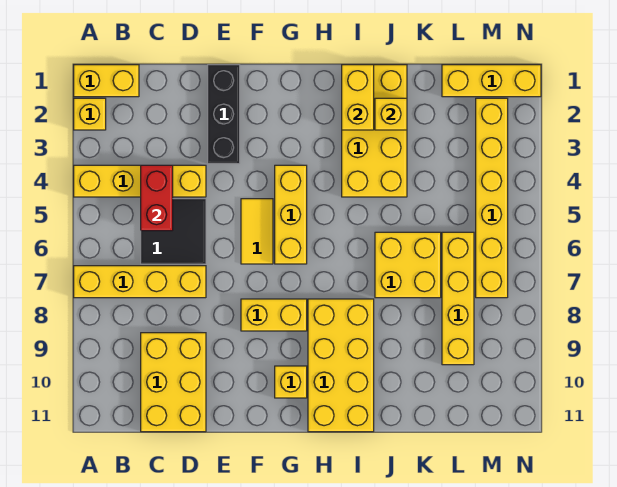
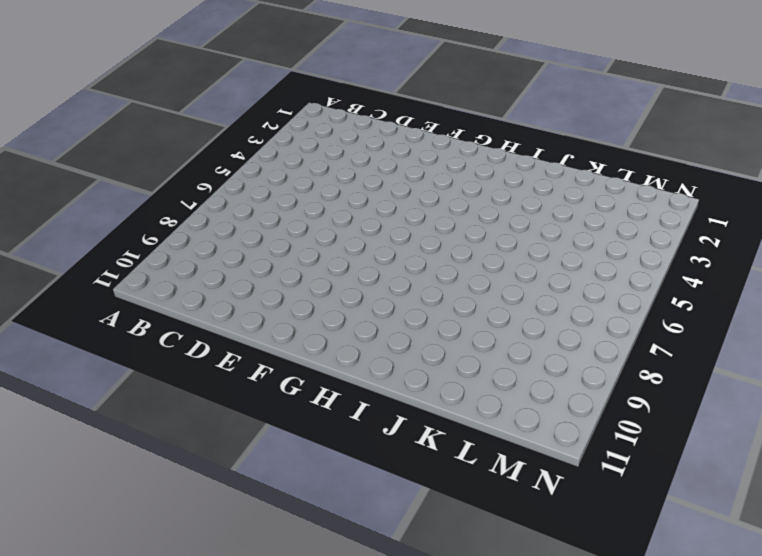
none -> yellow brick A1:B1 level 1
none -> yellow brick A2 level 1
none -> yellow brick A4:D4 level 1

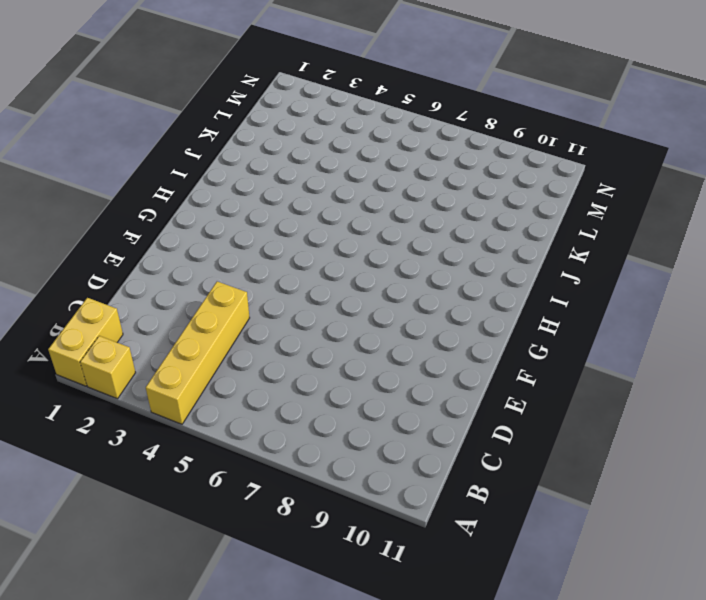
none -> yellow brick A7:D7 level 1
none -> black tile C5:D6 level 1
none -> yellow brick C9:D11 level 1

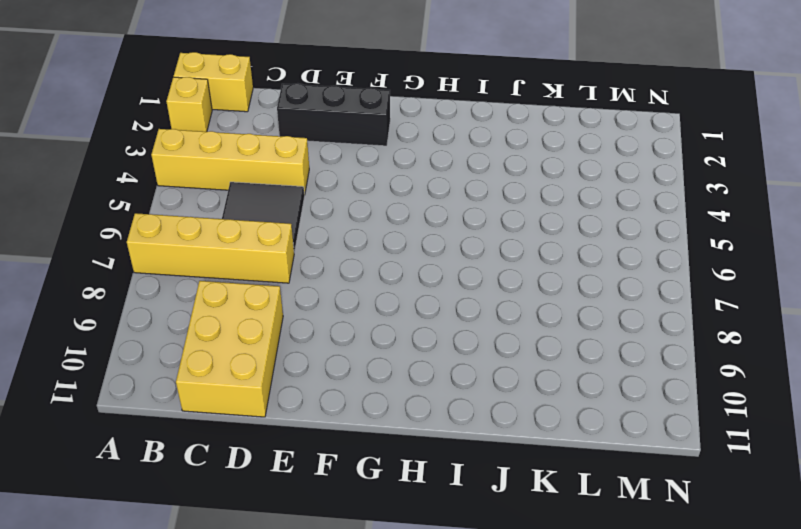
black brick D2:F2 level 1 -> black brick E1:E3 level 1
none -> yellow tile F5:F6 level 1
none -> yellow brick F8:G8 level 1
none -> yellow brick G4:G6 level 1

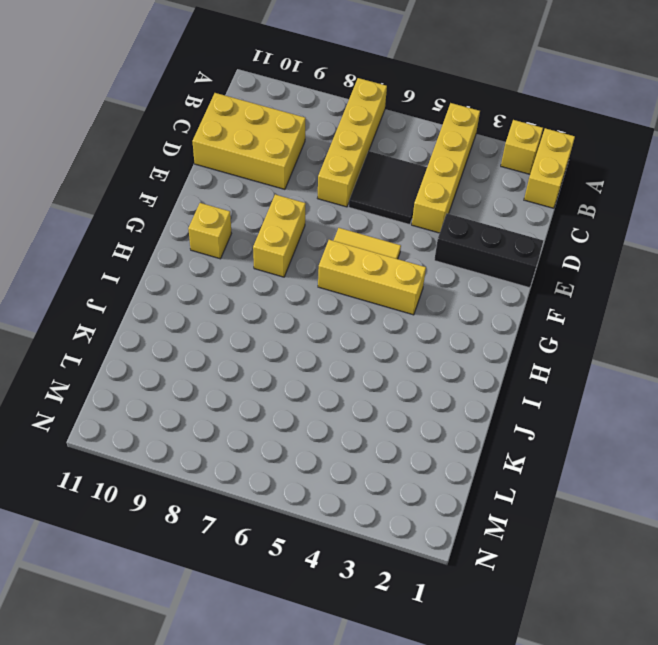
none -> yellow brick H8:I11 level 1
none -> yellow brick I1:J4 level 1
none -> yellow brick J6:K7 level 1

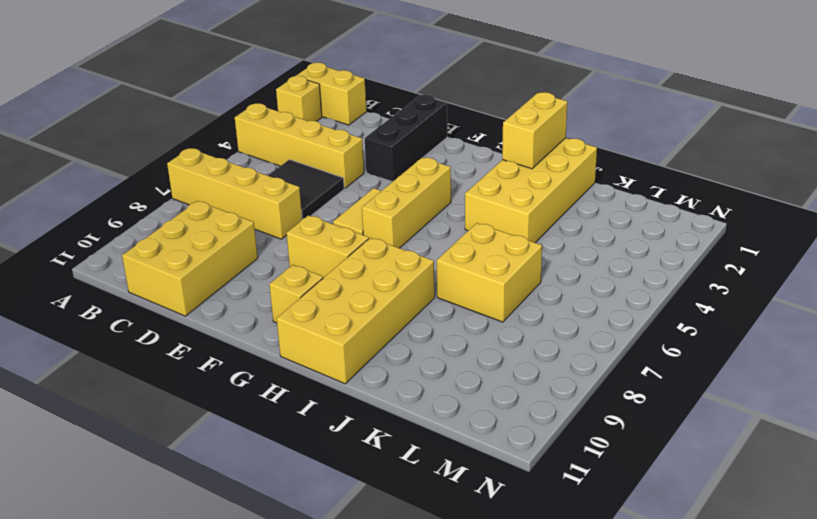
none -> yellow brick L1:N1 level 1
none -> yellow brick L6:L9 level 1
none -> yellow brick M2:M7 level 1

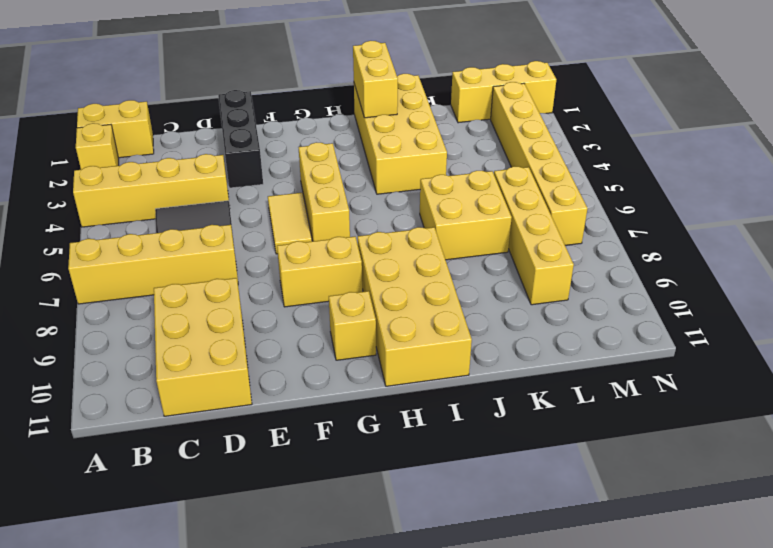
none -> red brick C4:C5 level 2
none -> yellow brick J2 level 2

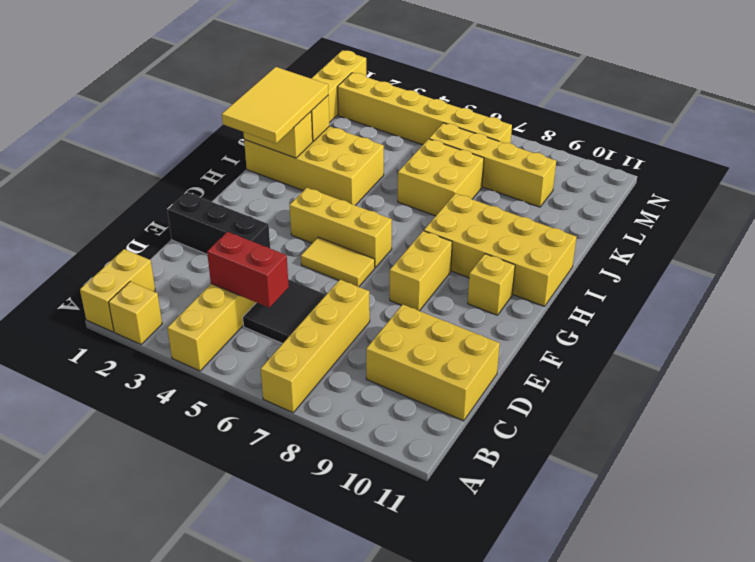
yellow tile H1:J2 level 3 -> none

